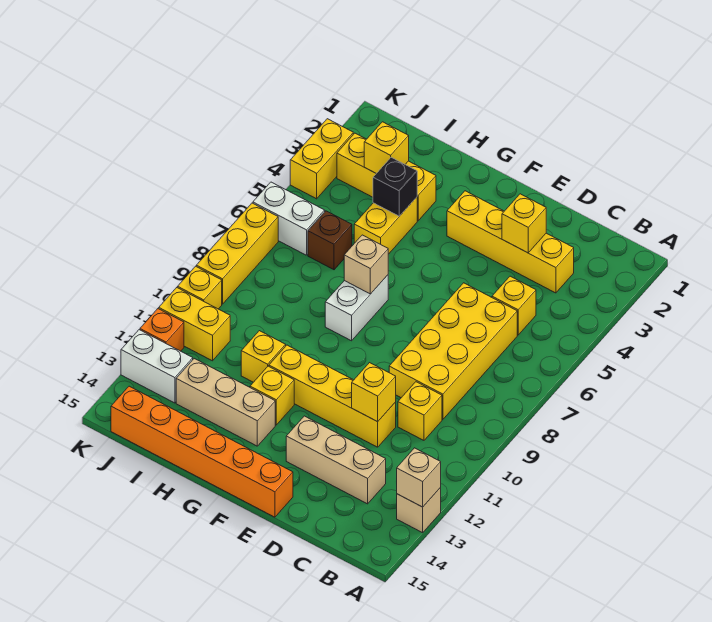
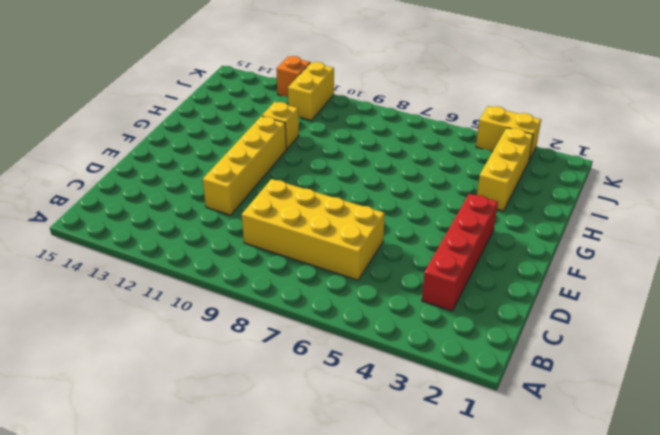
red brick C3:F3 level 1 -> yellow brick C3:F3 level 1
none -> tan brick A13 level 1
none -> yellow brick C5 level 1
none -> yellow brick C10 level 1

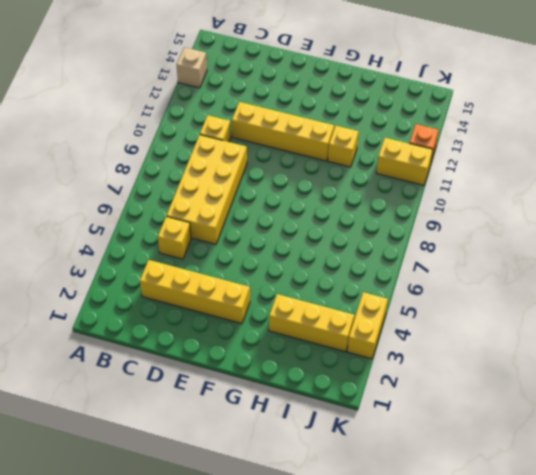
none -> tan brick C13:E13 level 1
none -> orange brick E15:J15 level 1
none -> white brick G7:G8 level 1

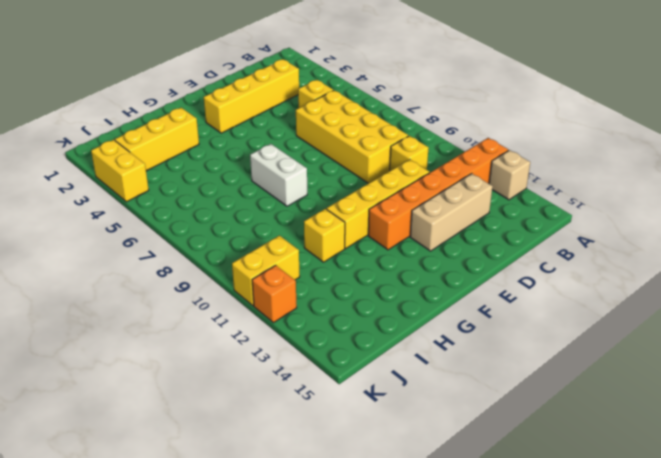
orange brick A12:F12 level 1 -> orange brick E15:J15 level 1
none -> yellow brick G12 level 1
none -> tan brick G13:I13 level 1
none -> yellow brick H4:H5 level 1

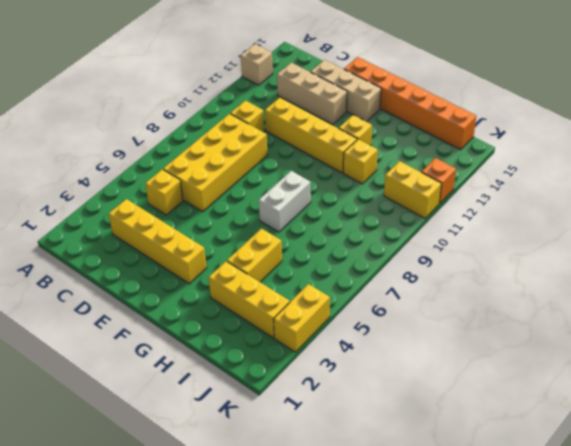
tan brick D14:F14 level 1 -> tan brick G13:I13 level 1
none -> brown brick I6 level 1
none -> white brick J6:K6 level 1
none -> white brick J13:K13 level 1

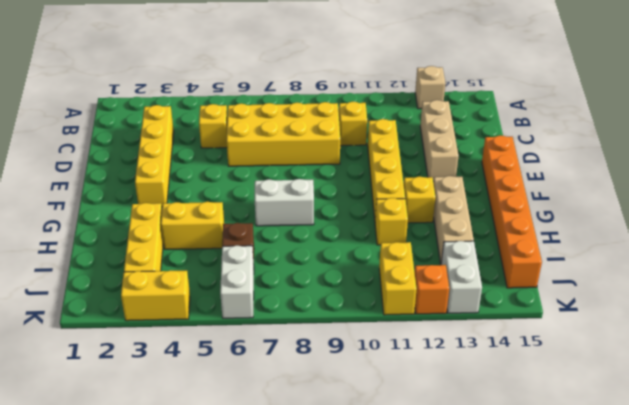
none -> yellow brick K7:K9 level 1
none -> yellow brick K10 level 1
none -> tan brick A13 level 2

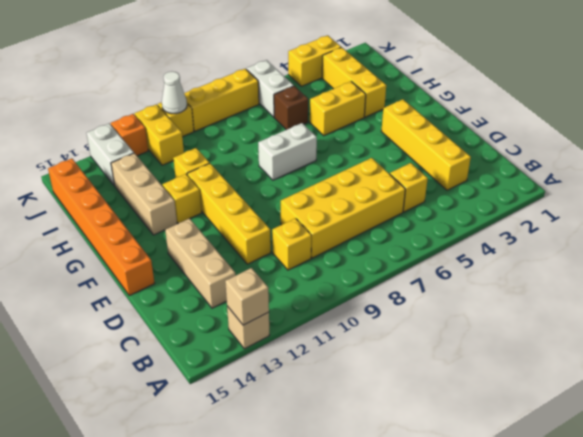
white cone K10 level 2 -> none
none -> yellow brick D3 level 2
none -> yellow brick D11 level 2
none -> tan brick G7 level 2

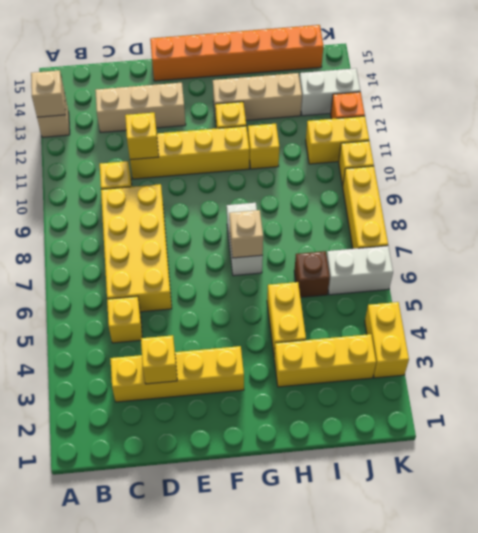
none -> black brick H4 level 2
none -> yellow brick I3 level 2

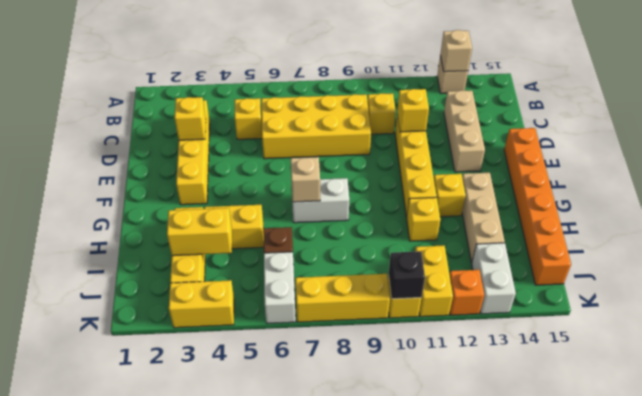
yellow brick I3:I4 level 2 -> yellow brick I3 level 2
black brick K10 level 2 -> black brick H4 level 2

